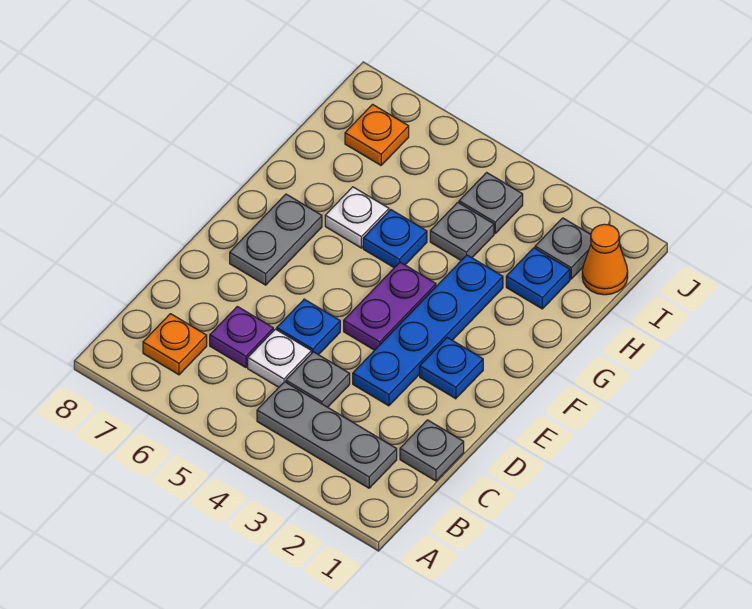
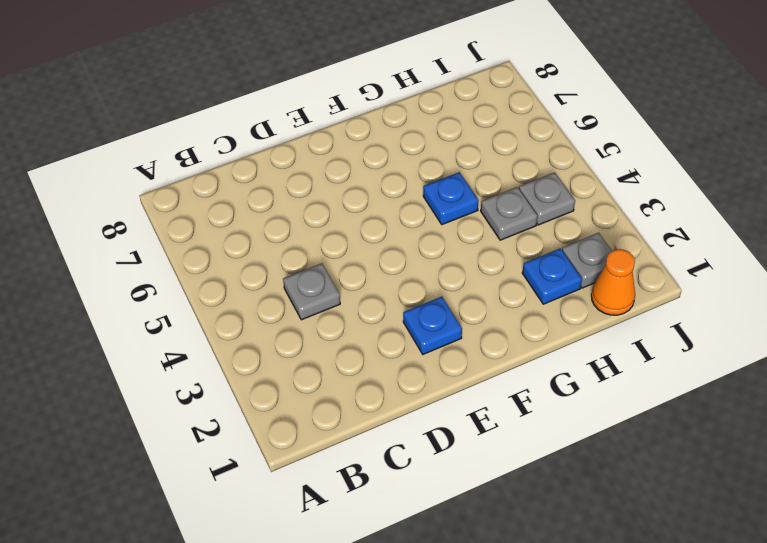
none -> grey plate B2:B4 level 1
none -> orange plate B7 level 1
none -> grey plate C1 level 1

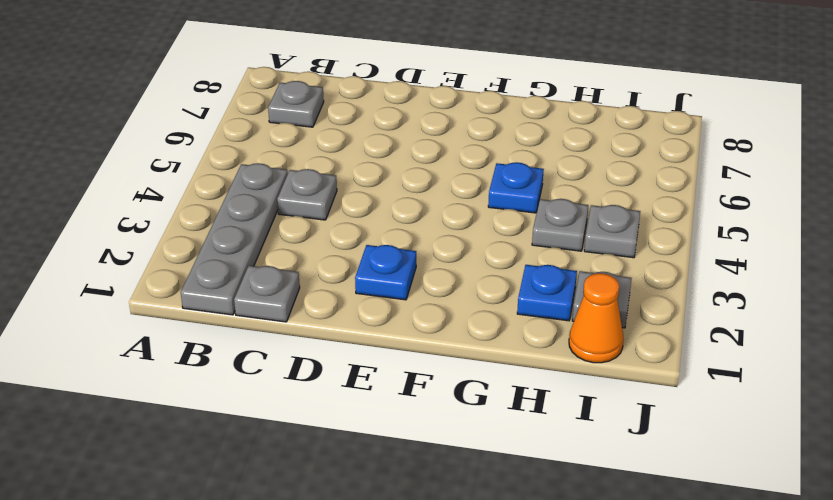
grey plate B1:B4 level 1 -> grey plate B2:B4 level 1
grey plate B7 level 1 -> orange plate B7 level 1
none -> white plate C5 level 1
none -> purple plate C6 level 1
none -> blue plate D3:G3 level 1

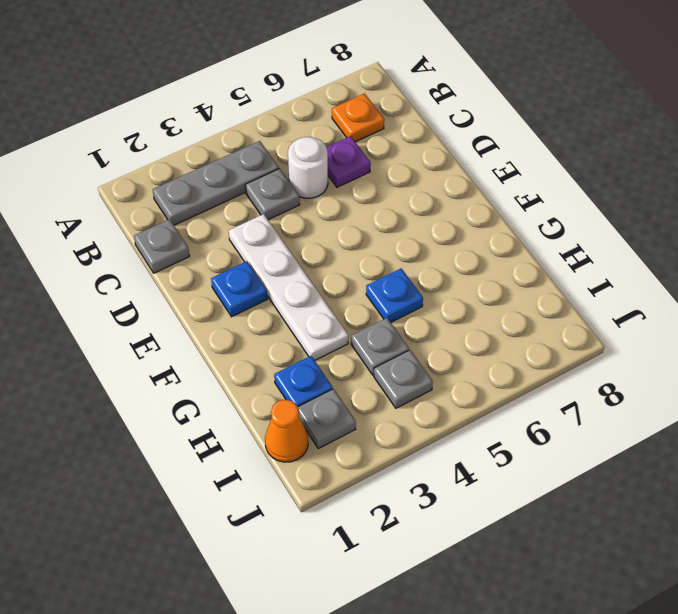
white round brick C5 level 1 -> white plate C5 level 1
white plate D3:G3 level 1 -> blue plate D3:G3 level 1
none -> blue plate D5 level 1
none -> purple plate E4:F4 level 1
none -> grey plate E7:F7 level 1

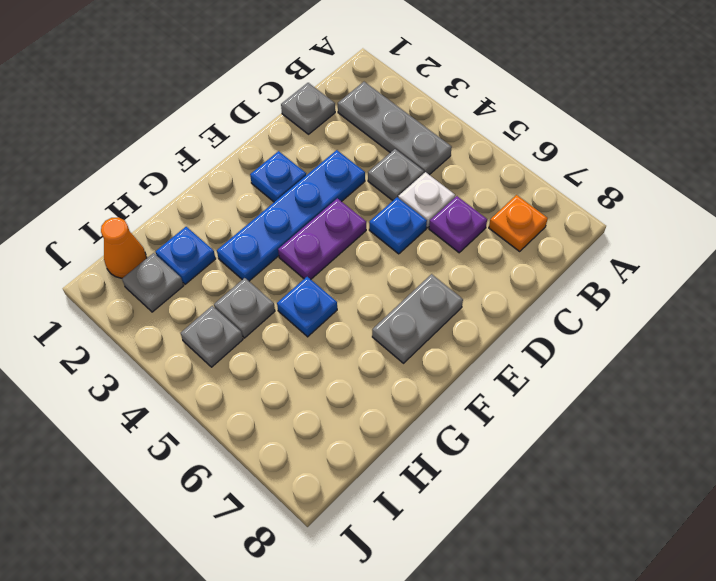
none -> white plate G6 level 1
none -> orange plate I7 level 1

